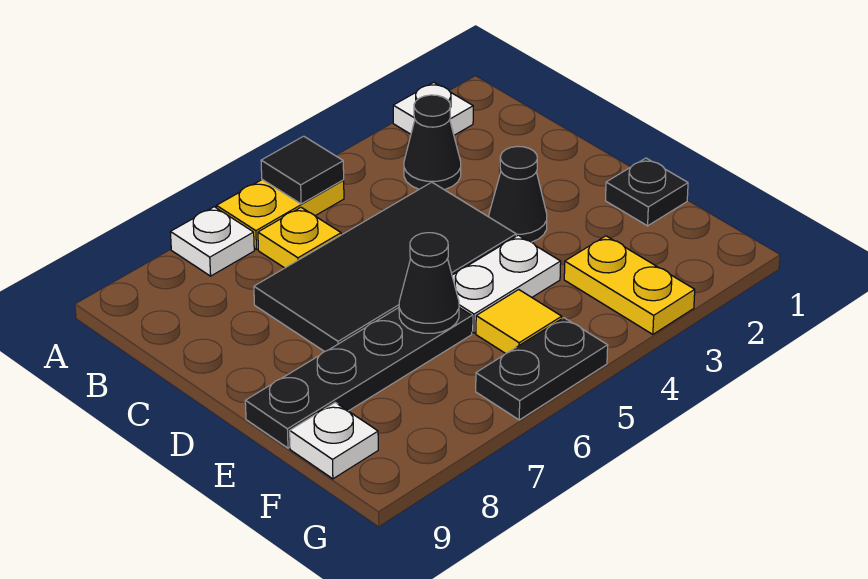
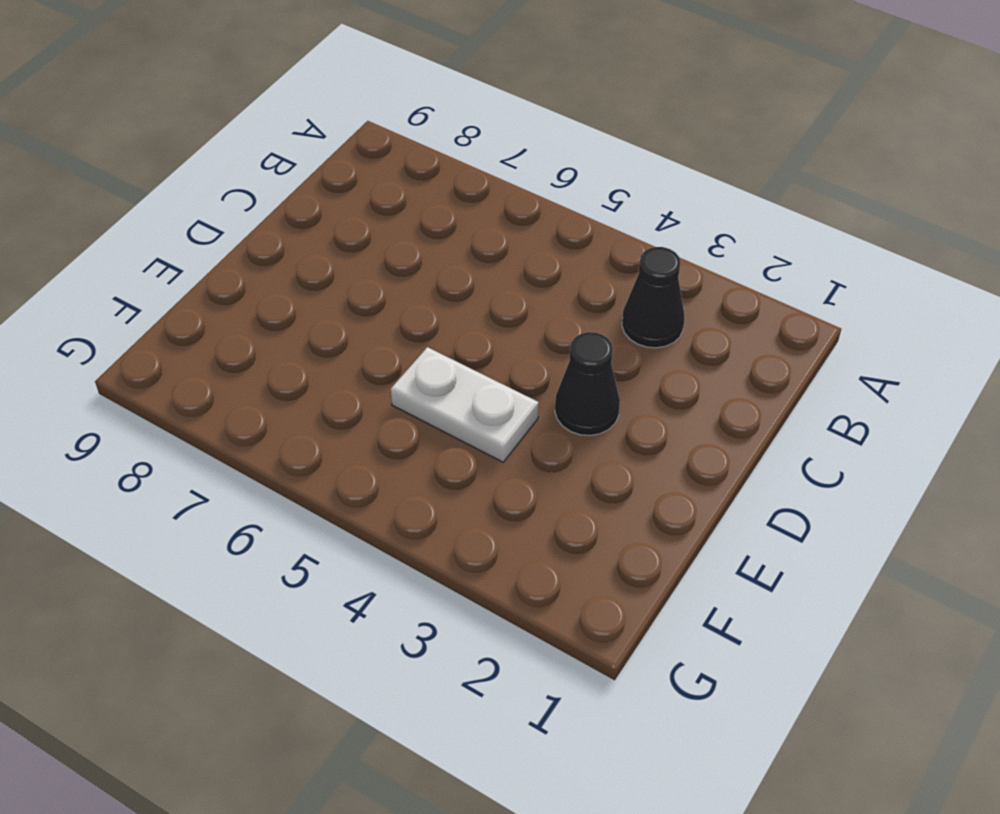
none -> white plate A2 level 1
none -> yellow plate A5:A6 level 1
none -> white plate A7 level 1

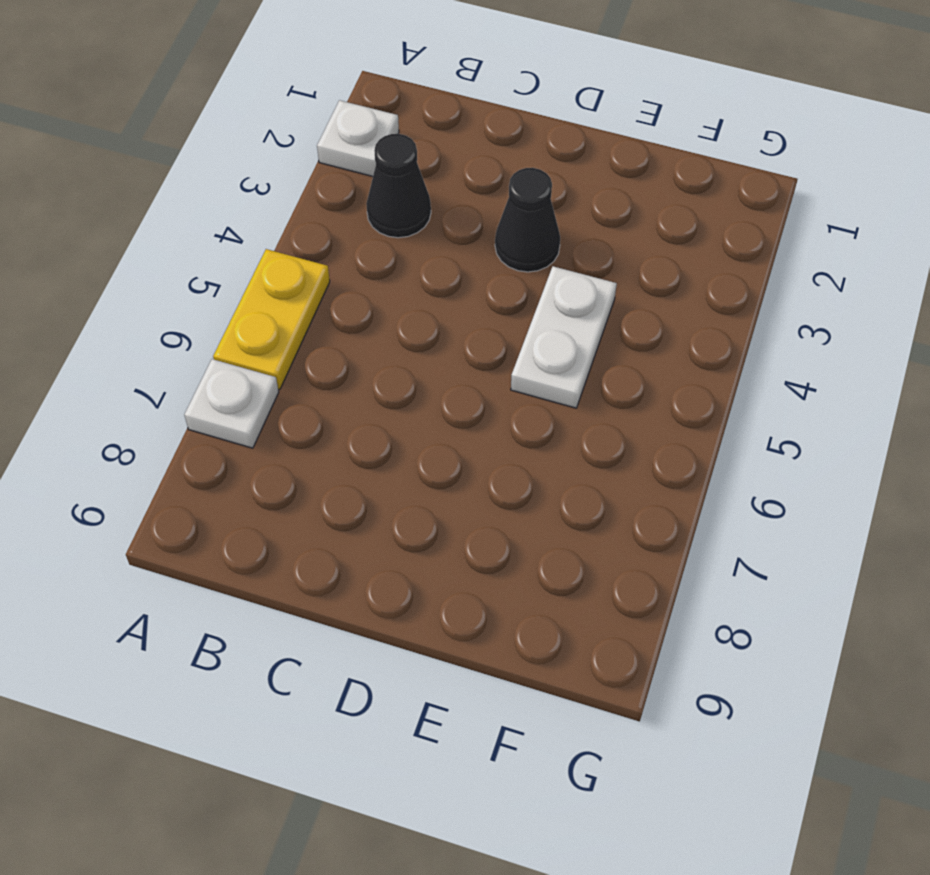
none -> yellow plate B6 level 1
none -> black tile C4:D7 level 1
none -> black plate E1 level 1

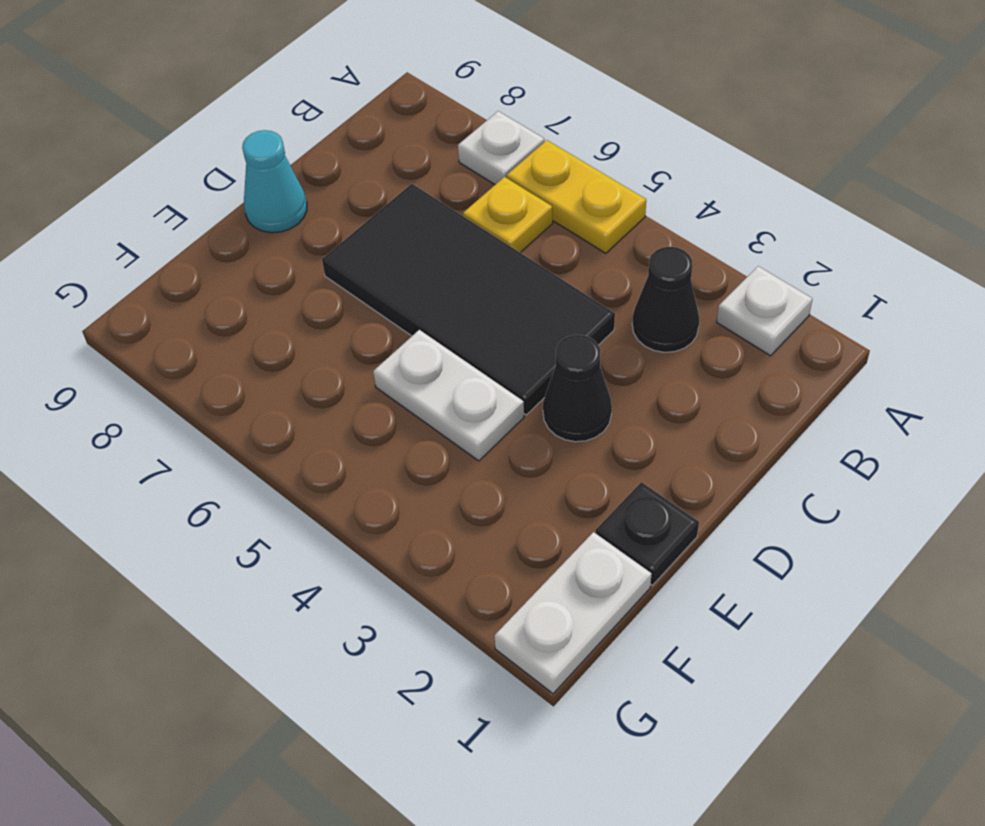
cyan cone D9 level 1 -> none
white plate F1:G1 level 1 -> none
none -> black plate E6:E9 level 1
none -> yellow plate F3:G3 level 1
none -> yellow tile F5 level 1

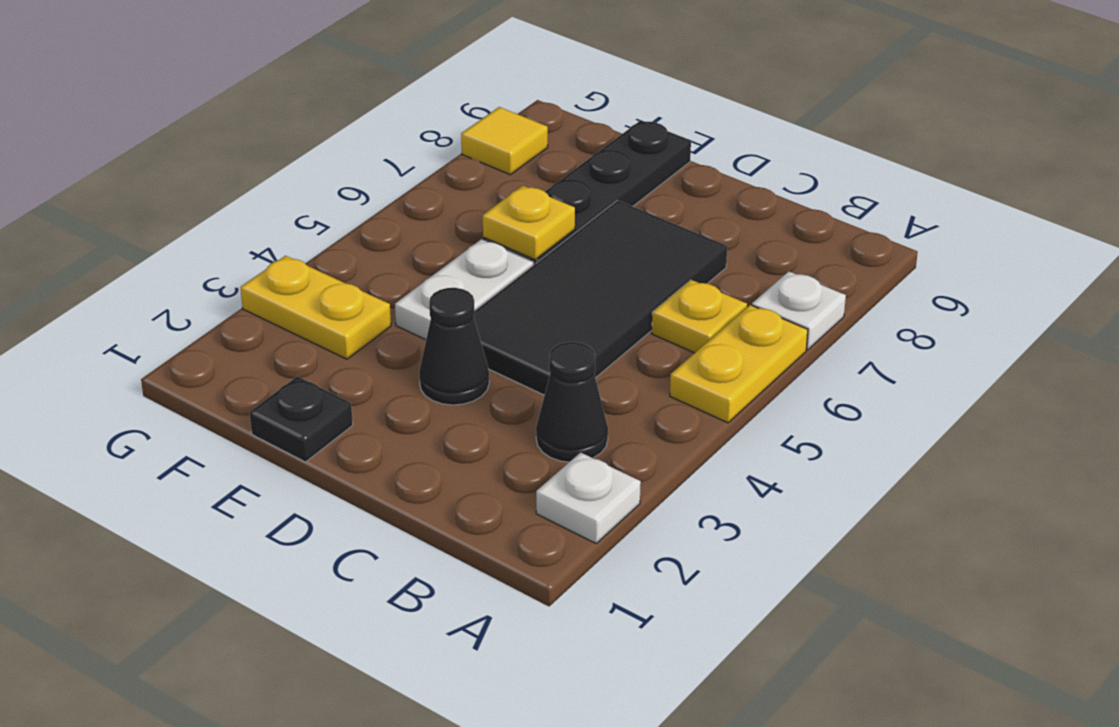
yellow plate E6 level 2 -> black cone E6 level 2
yellow tile G8 level 1 -> yellow tile F5 level 1
none -> white plate F9 level 1
none -> black plate G5:G6 level 1
none -> black tile A5 level 2

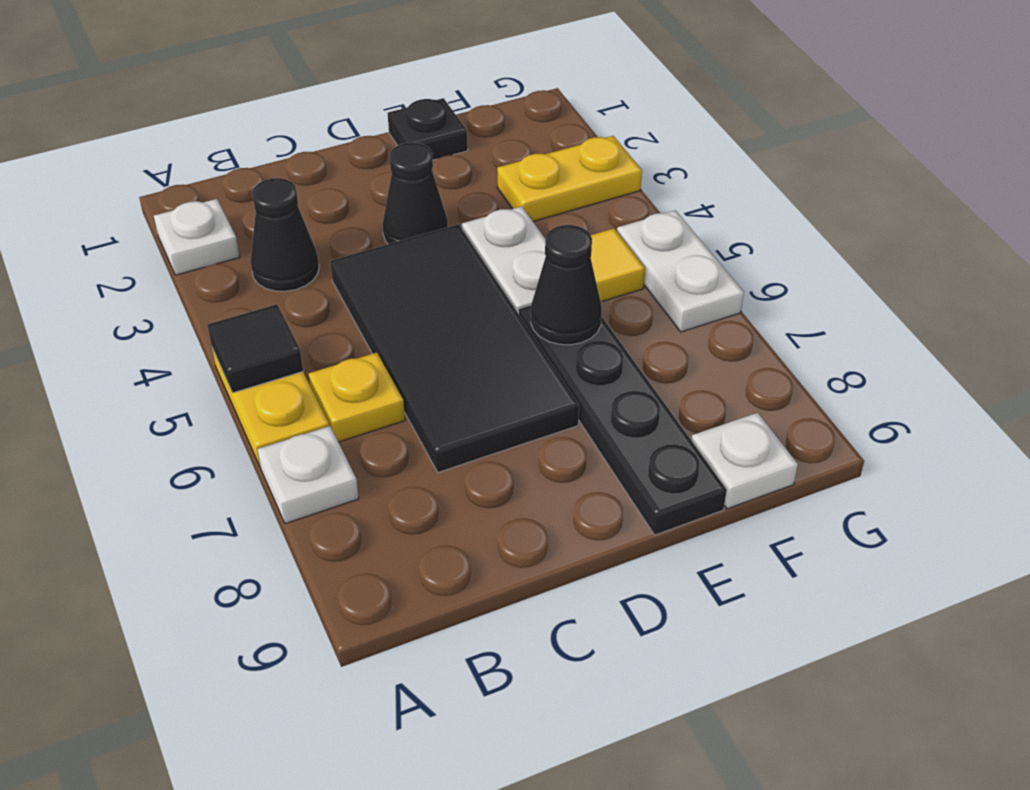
white plate G5:G6 level 1 -> black plate G5:G6 level 1

